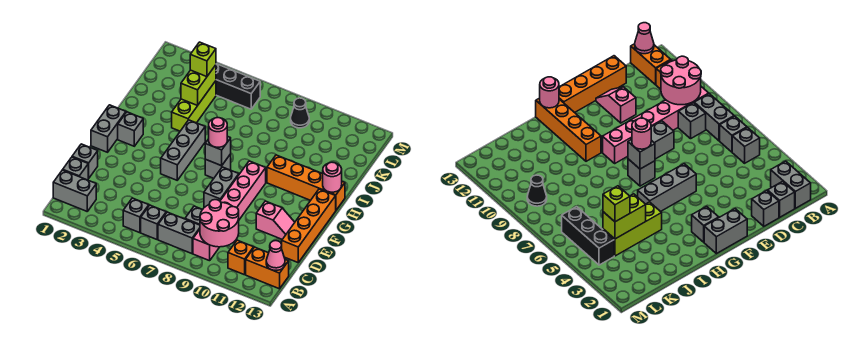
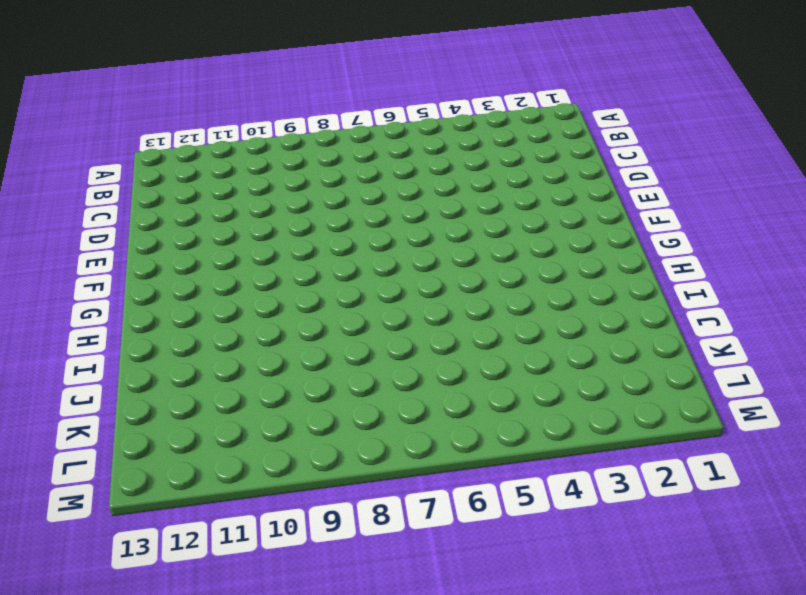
none -> grey brick B1:B2 level 1
none -> grey brick B5 level 1
none -> grey brick B6 level 1

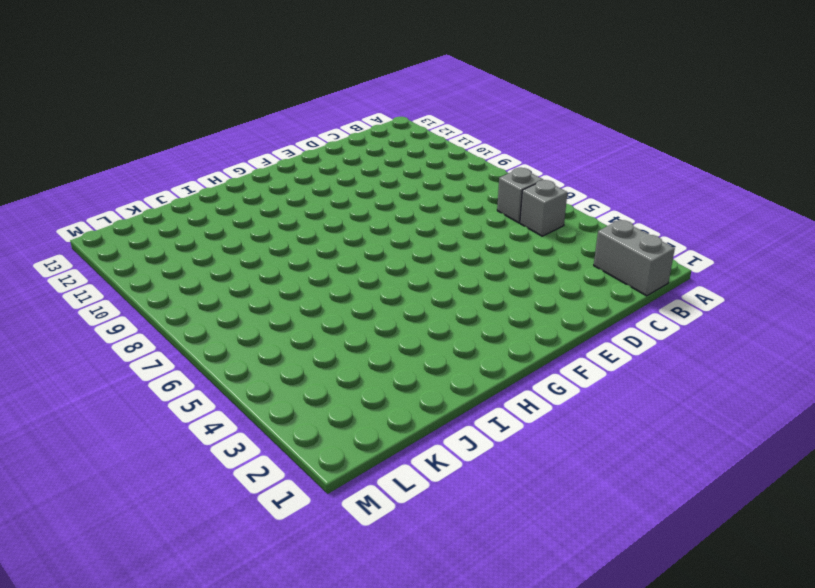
none -> grey brick B7:B8 level 1
none -> pink brick B9:G9 level 1
none -> orange brick B11 level 1

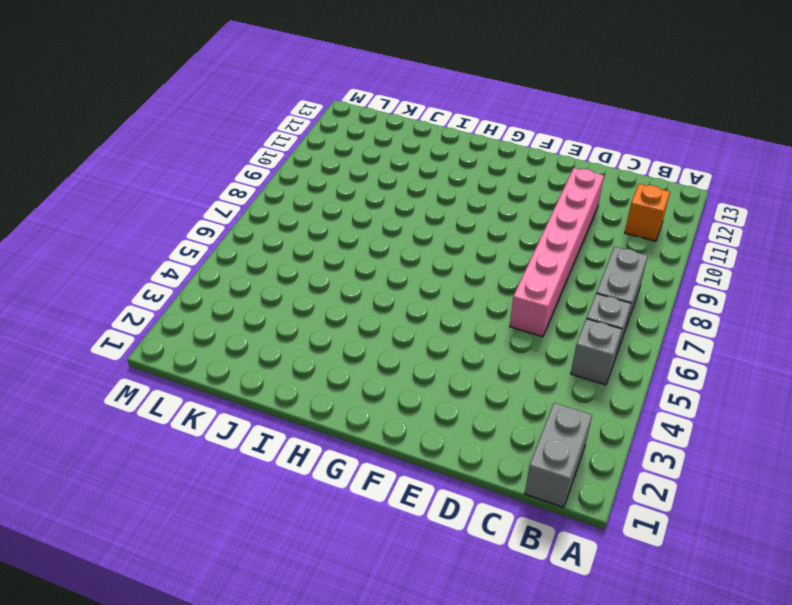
pink brick D6:D11 level 1 -> pink brick B9:G9 level 1
none -> orange brick B12:B13 level 1
none -> grey brick C1 level 1
none -> grey brick C8 level 1

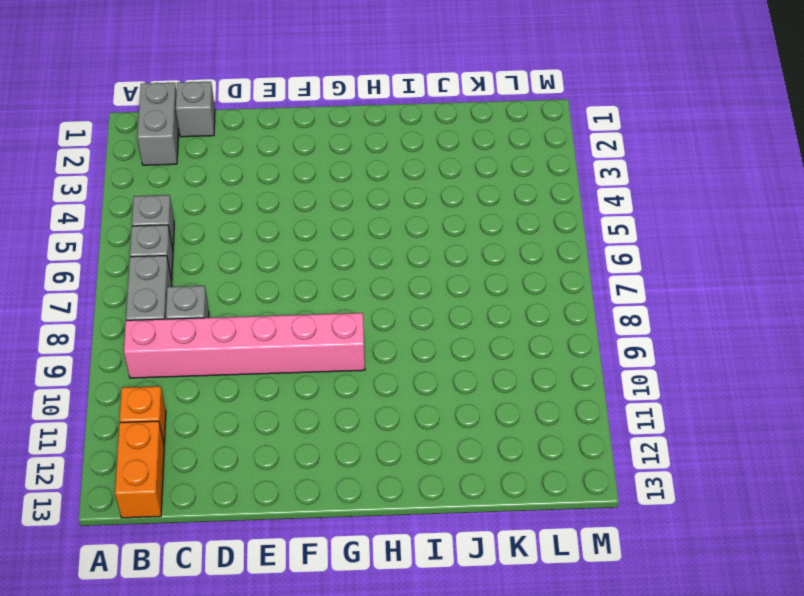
none -> grey brick D1 level 1
none -> orange brick D13:G13 level 1
none -> grey brick E8:F8 level 1

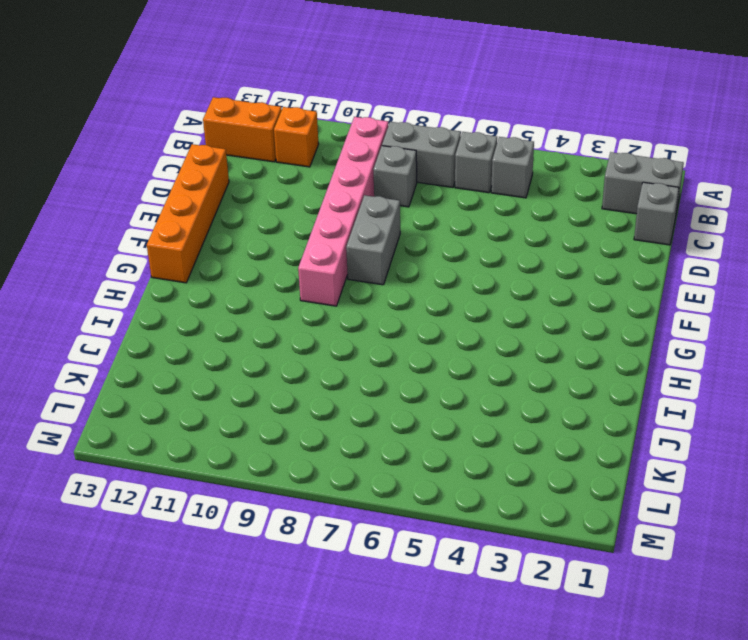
none -> grey brick D1 level 1
none -> pink slope E11:E12 level 1 top 11
none -> grey brick F1:G1 level 1

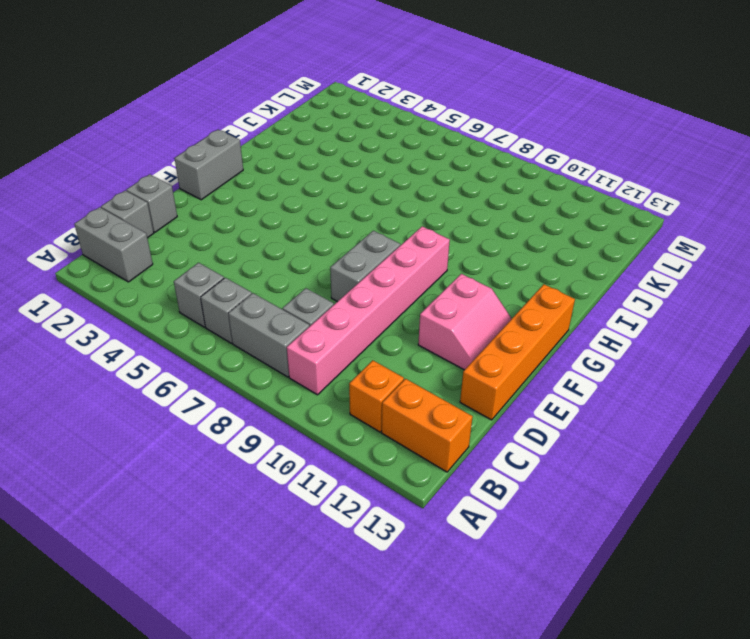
pink slope E11:F12 level 1 top 11 -> pink slope E11:E12 level 1 top 11
none -> grey brick F5:H5 level 1
none -> grey brick G2 level 1
none -> grey brick G7 level 1

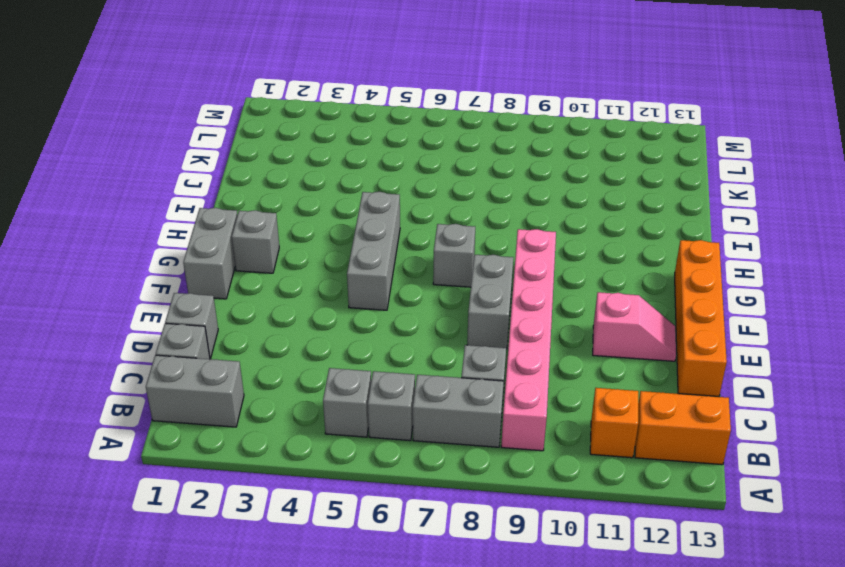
none -> orange brick H10:H13 level 1
none -> lime brick I4:K4 level 1
none -> black brick L4:L6 level 1

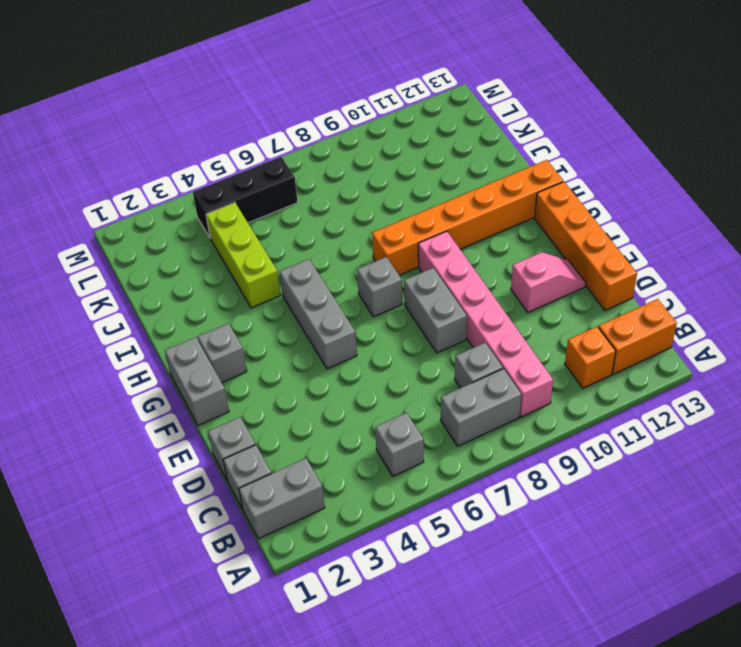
orange brick H8:H13 level 1 -> orange brick H10:H13 level 1
none -> grey brick B6 level 1
none -> black cone L9 level 1
none -> pink round brick B9:C10 level 2

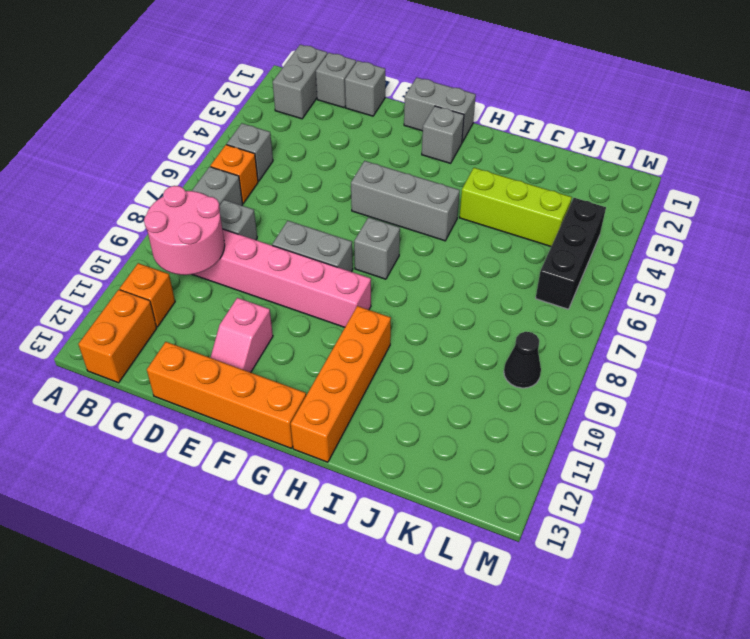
orange brick B6 level 1 -> grey brick B6 level 1
none -> pink cone B13 level 2
none -> grey brick G7 level 2
none -> pink round brick H13 level 2

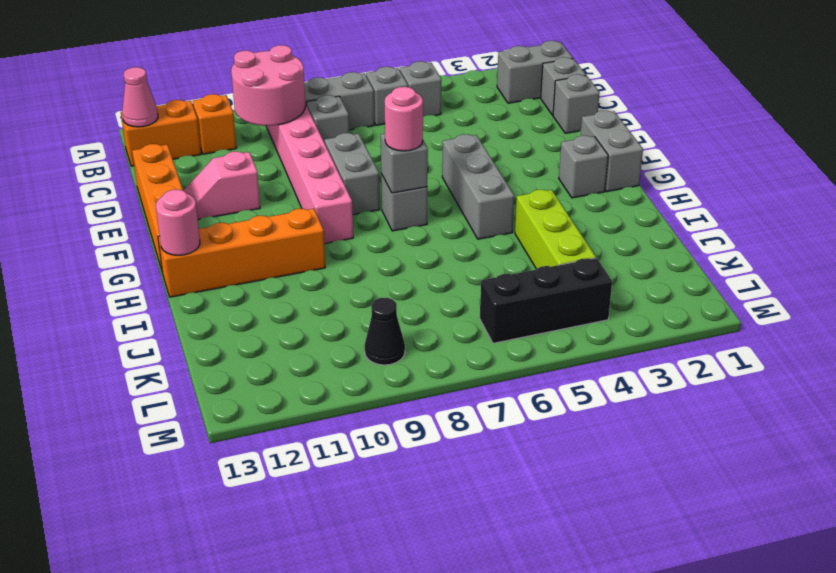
none -> lime brick J4:K4 level 2
none -> lime brick K4 level 3

